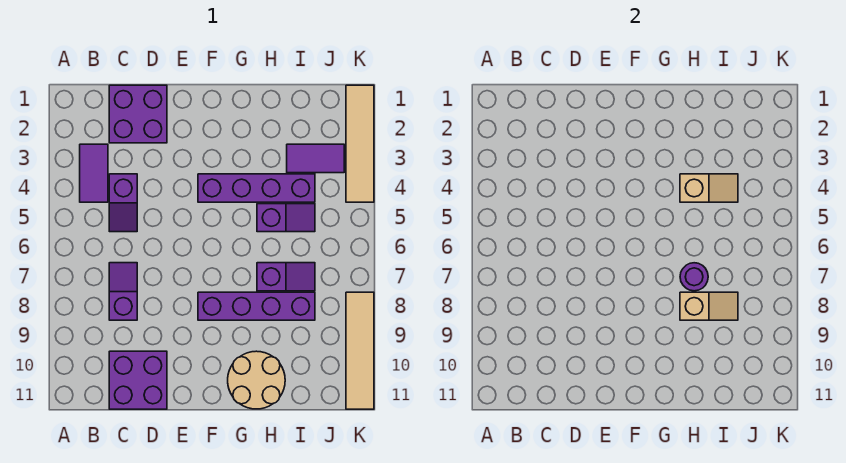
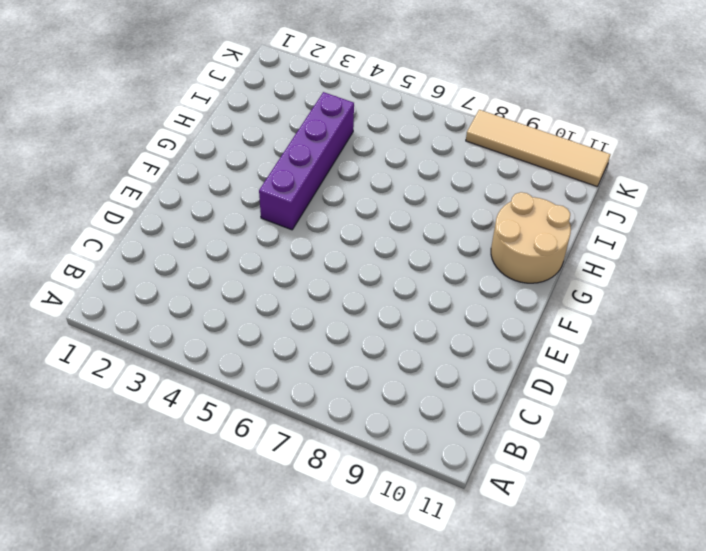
none -> purple tile B3:B4 level 1
none -> purple brick C1:D2 level 1
none -> purple slope C4:C5 level 1 top 4

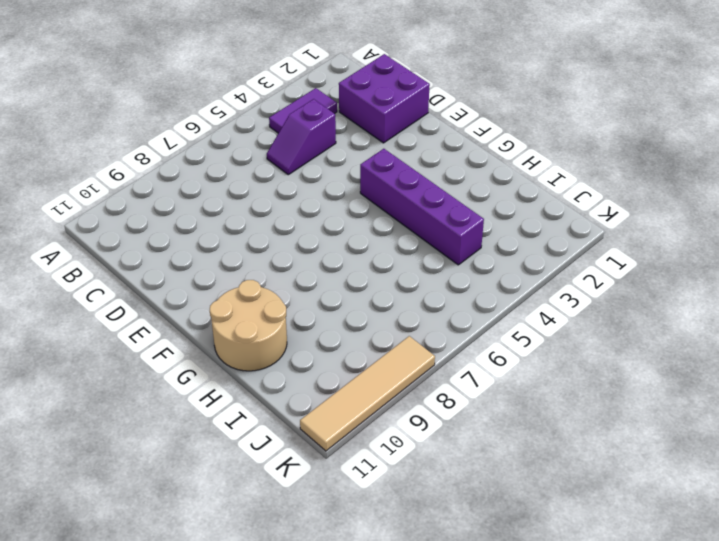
none -> purple slope C7:C8 level 1 top 8
none -> purple brick C10:D11 level 1
none -> purple brick F8:I8 level 1

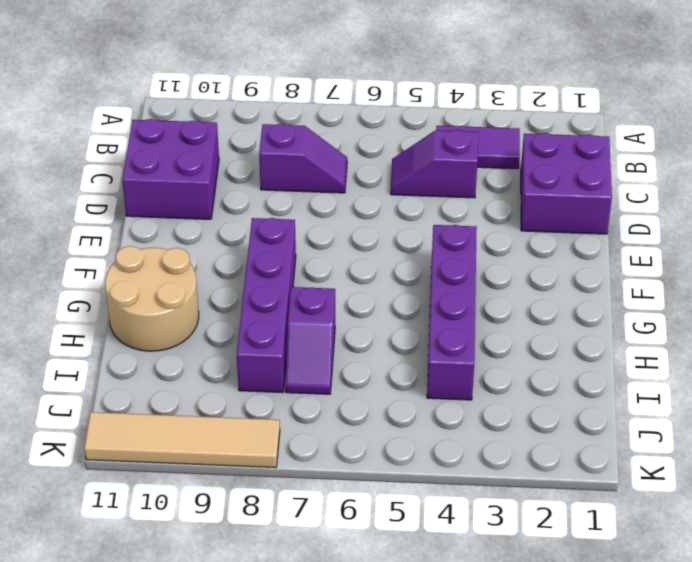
none -> purple slope H5:I5 level 1 top H
none -> purple tile I3:J3 level 1
none -> tan tile K1:K4 level 1

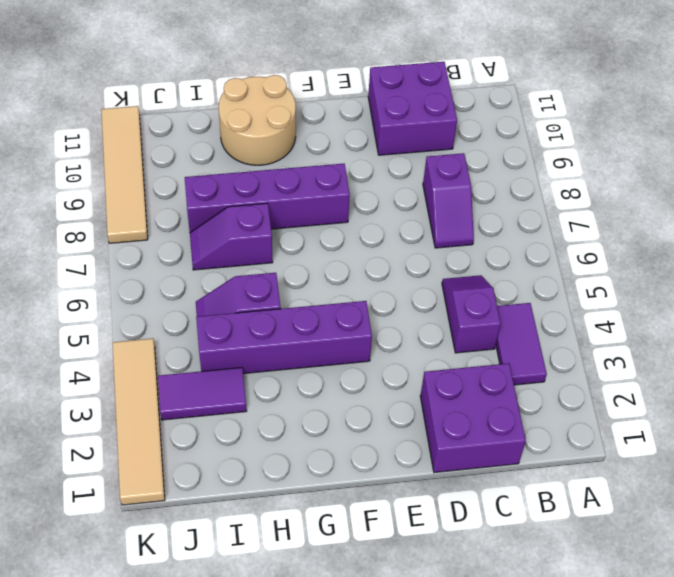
none -> tan slope H4:I4 level 2 top H
none -> purple round brick H7 level 2
none -> tan slope H8:I8 level 2 top H

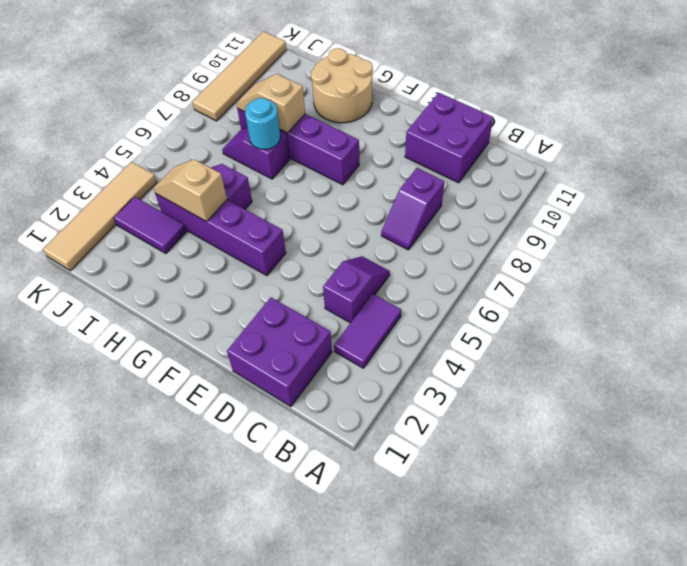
cyan round brick H7 level 2 -> purple round brick H7 level 2

